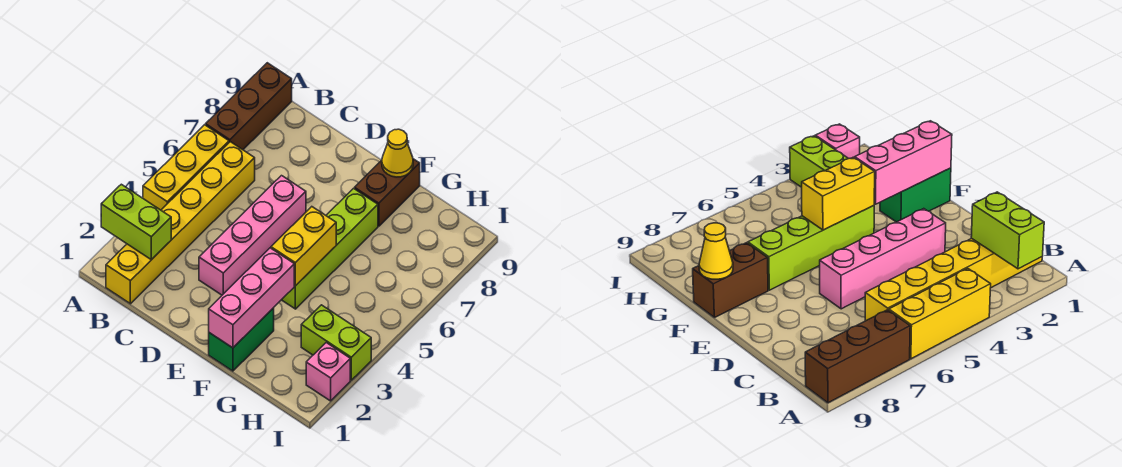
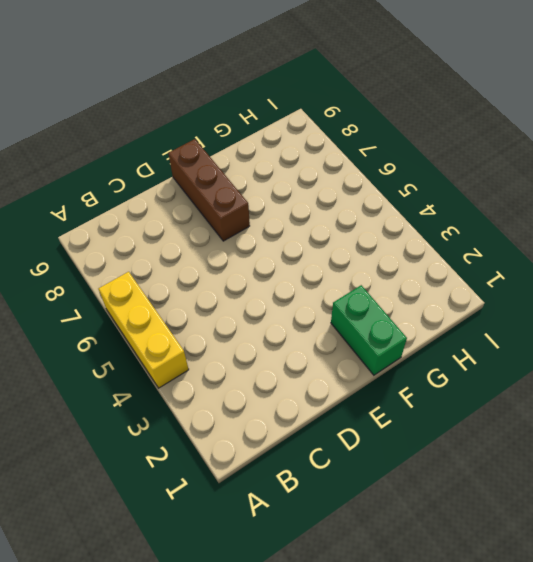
brown brick E7:E9 level 1 -> brown brick A7:A9 level 1
none -> yellow brick B1:B6 level 1
none -> pink brick D3:D6 level 1
none -> lime brick F4:F7 level 1

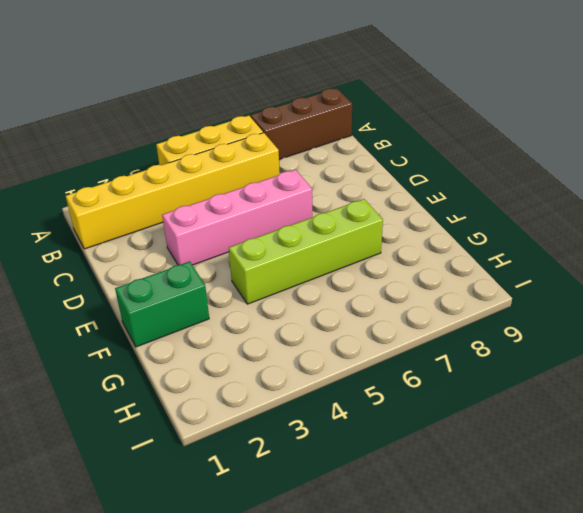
none -> brown brick F8:F9 level 1
none -> lime brick H3:I3 level 1
none -> pink brick I2 level 1

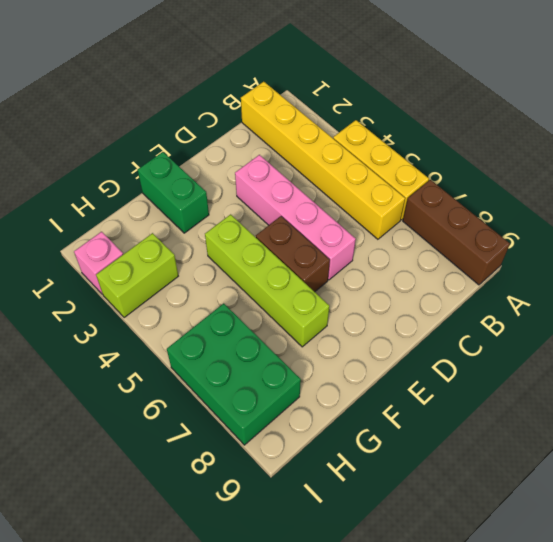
brown brick E5:E6 level 1 -> brown brick F8:F9 level 1
green brick H6:I8 level 1 -> none
none -> lime brick A2:B2 level 2
none -> pink brick F1:F3 level 2
none -> yellow brick F4:F5 level 2

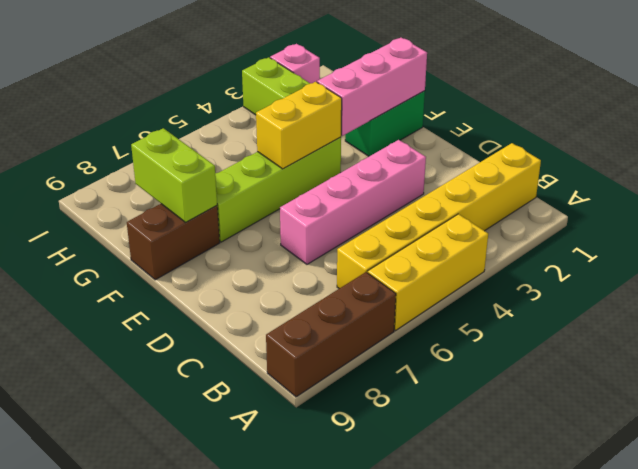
lime brick F8:G8 level 2 -> lime brick A2:B2 level 2
none -> yellow cone F9 level 2

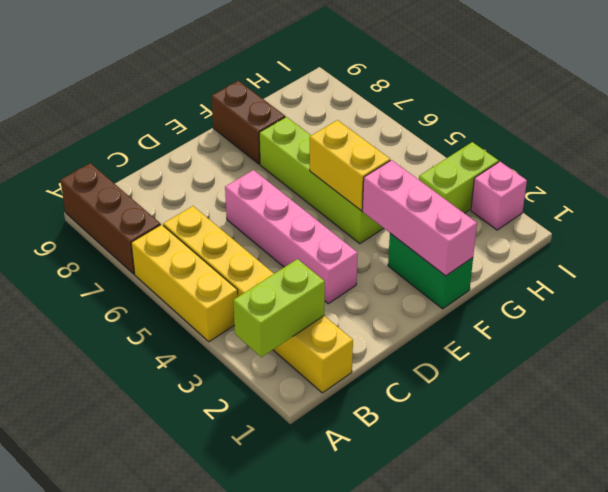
none -> yellow cone F9 level 2

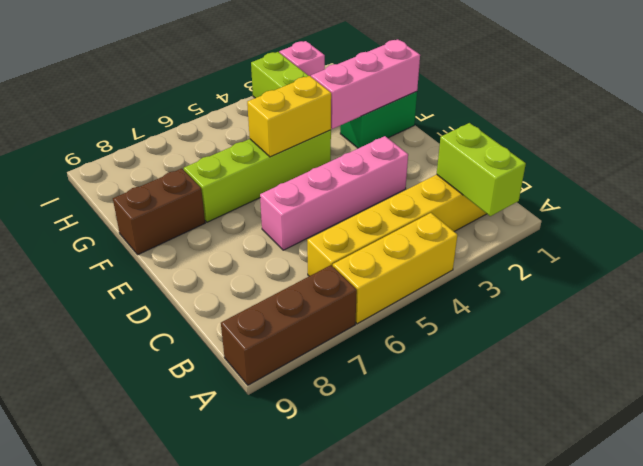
none -> yellow cone F9 level 2

